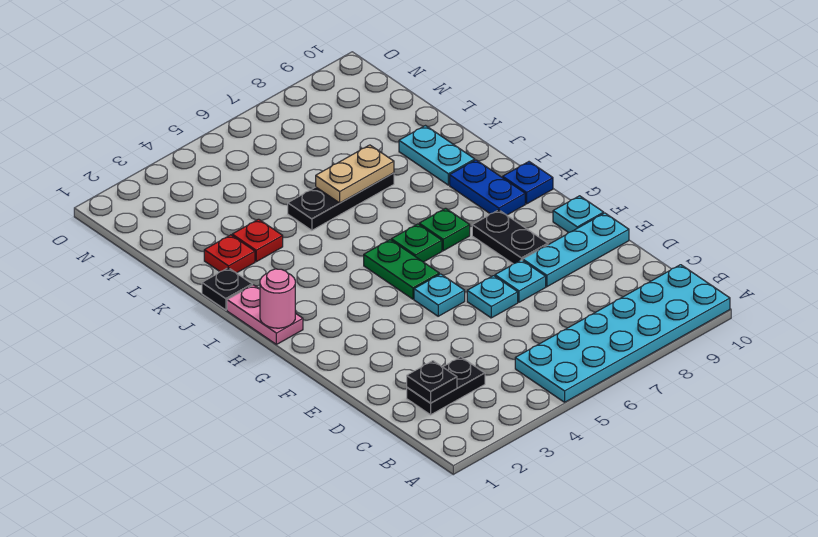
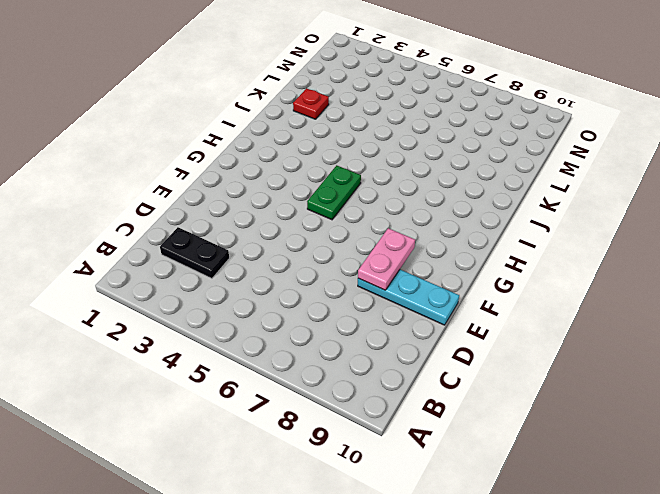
pink plate E8:F8 level 2 -> pink plate H1:I1 level 1
none -> cyan plate A5:B10 level 1
none -> cyan plate E6 level 1
none -> cyan plate E7 level 1

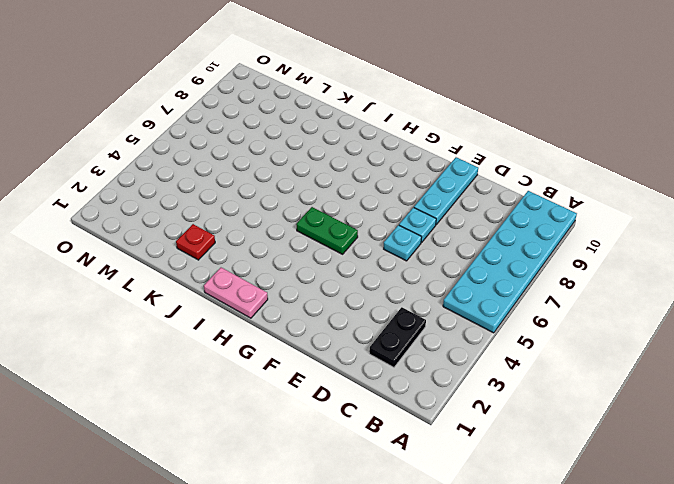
none -> cyan plate F5 level 1
none -> black plate F8:G8 level 1
none -> cyan plate F10 level 1

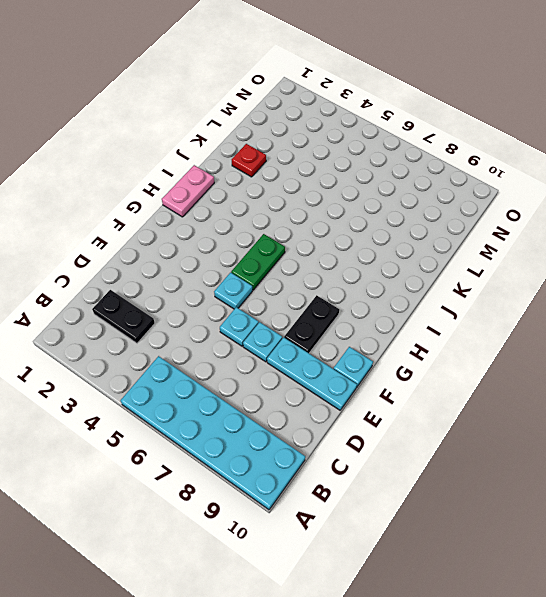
none -> green plate H6 level 1
none -> green plate H7 level 1
none -> blue plate H9:I9 level 1

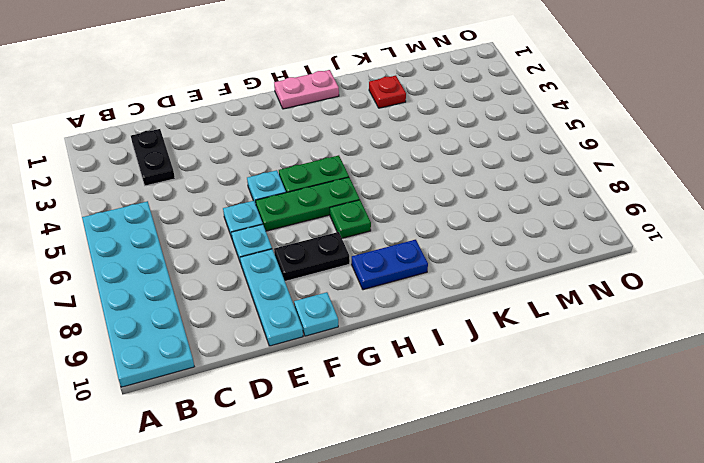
green plate F6:H6 level 1 -> green plate H6 level 1
none -> blue plate H10 level 1
none -> black plate J1 level 1
none -> cyan plate J9:K9 level 1

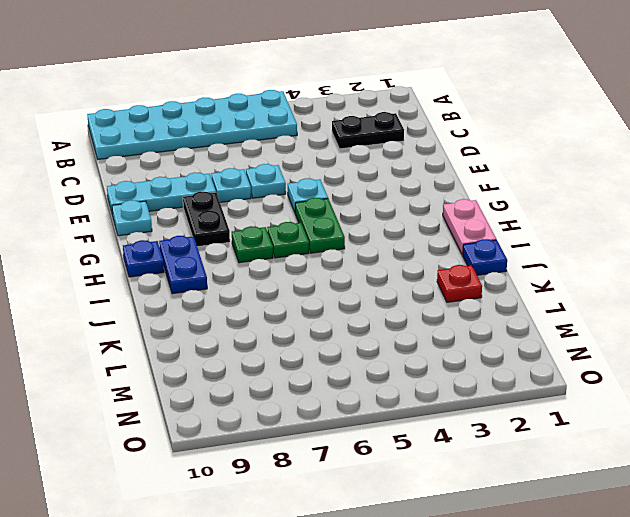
blue plate J1 level 1 -> black plate J1 level 1
none -> cyan plate J9:K9 level 1
none -> red plate K3 level 1
none -> black plate K5:K7 level 1

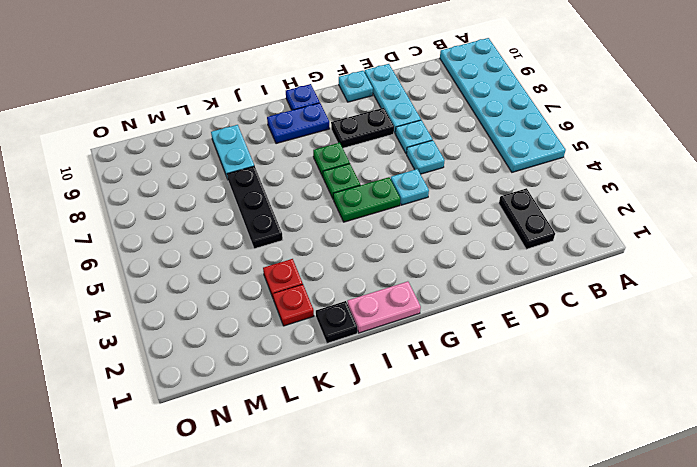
cyan plate K8:K9 level 1 -> cyan plate J9:K9 level 1
none -> black plate C2 level 2
none -> pink round brick H1 level 2
none -> tan plate K6:K7 level 2

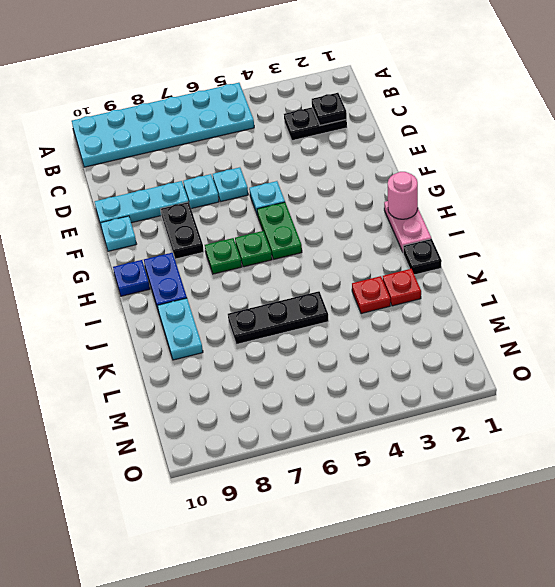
none -> tan plate K6:K7 level 2

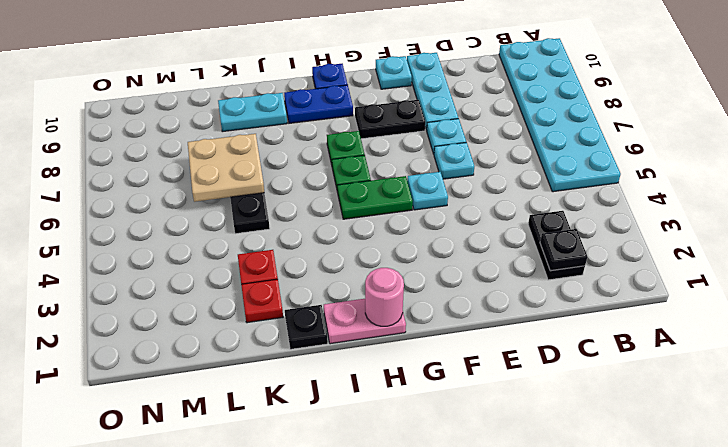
tan plate K6:L7 level 2 -> tan plate K6:K7 level 2

